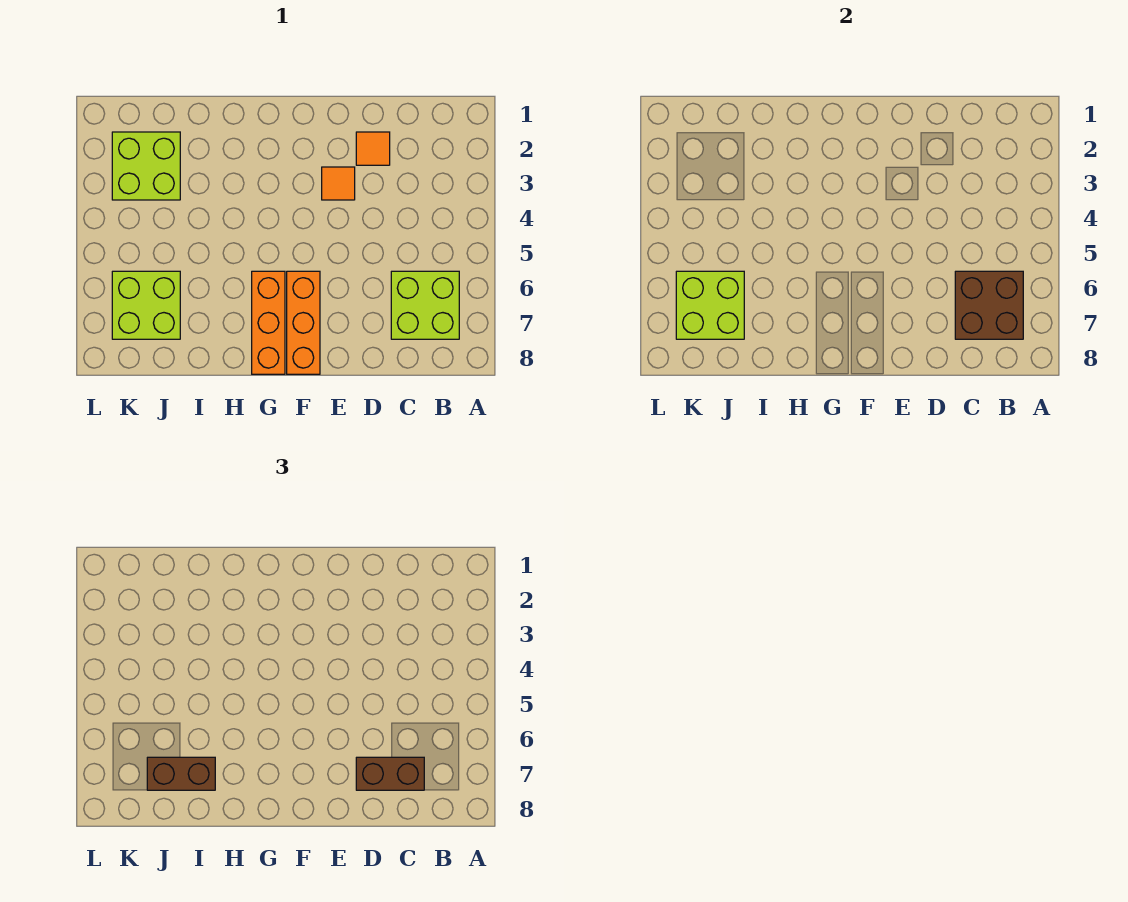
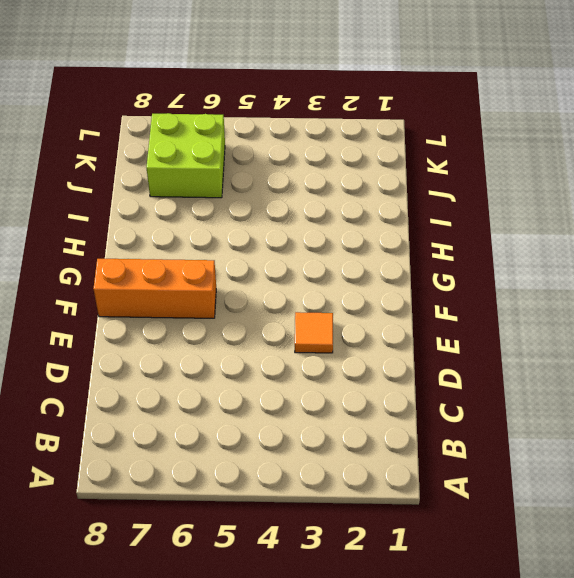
none -> lime brick B6:C7 level 1
none -> orange tile D2 level 1

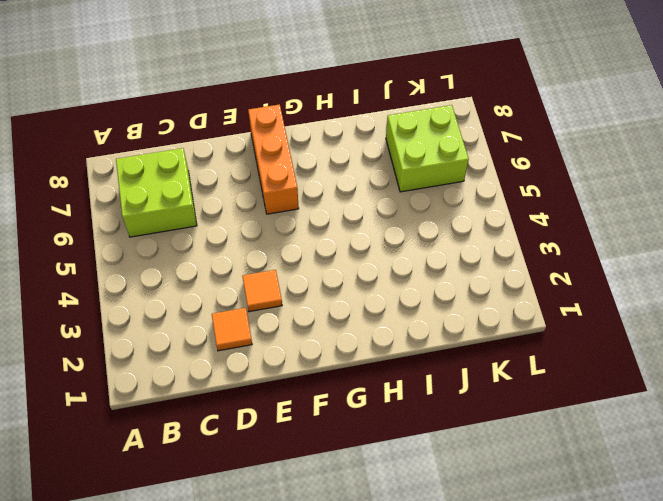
none -> orange brick G6:G8 level 1
none -> lime brick J2:K3 level 1

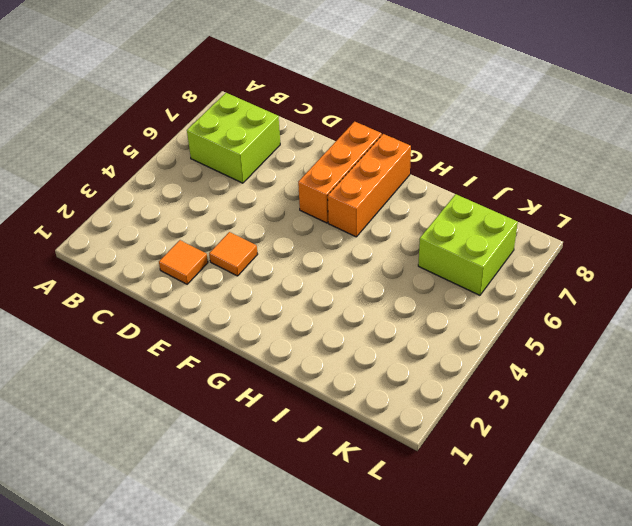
none -> lime brick J2:K3 level 1
none -> brown brick B6:C7 level 2

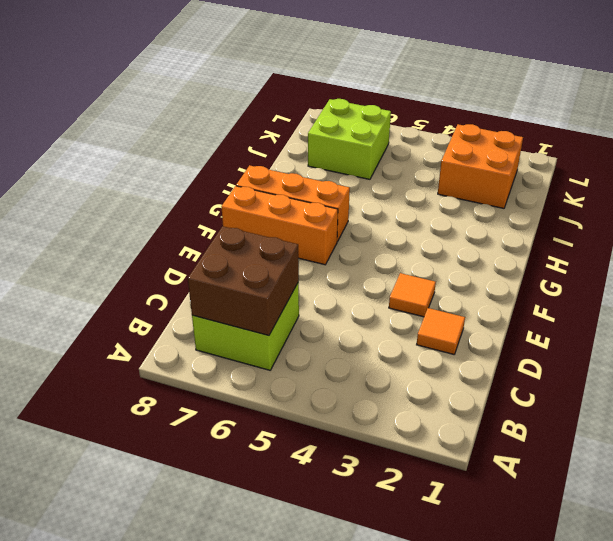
orange brick J2:K3 level 1 -> lime brick J2:K3 level 1
none -> lime brick J6:K7 level 2
none -> brown brick C7:D7 level 3

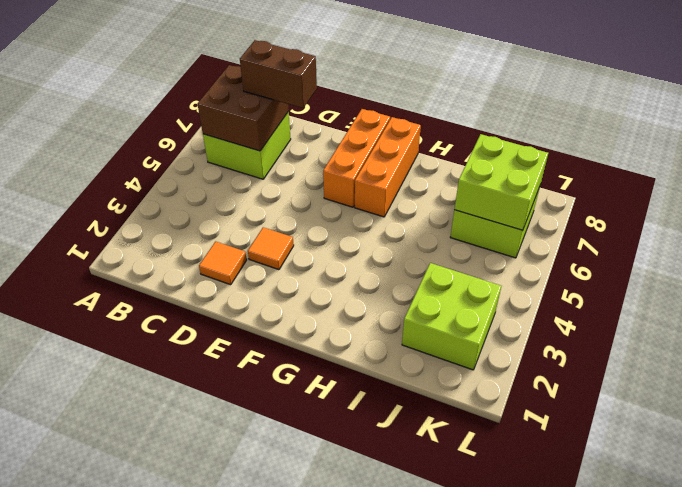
none -> brown brick I7:J7 level 3

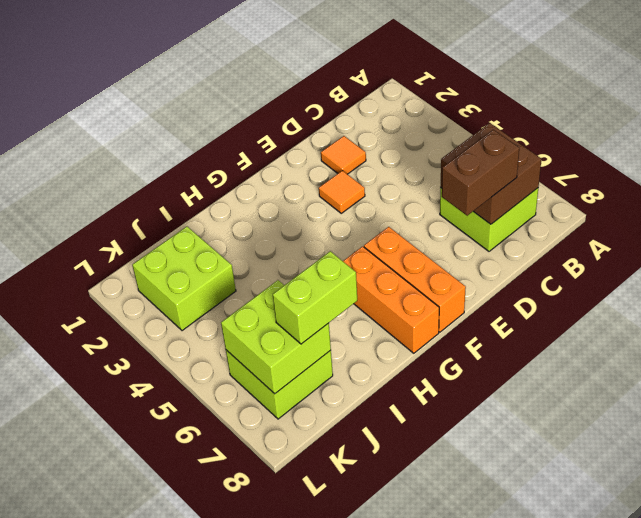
lime brick I7:J7 level 3 -> brown brick I7:J7 level 3

